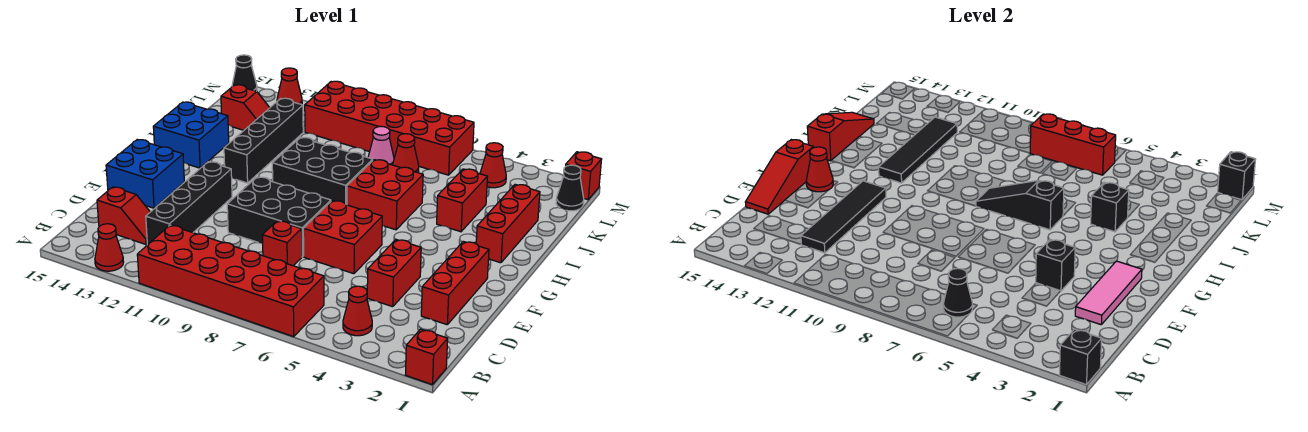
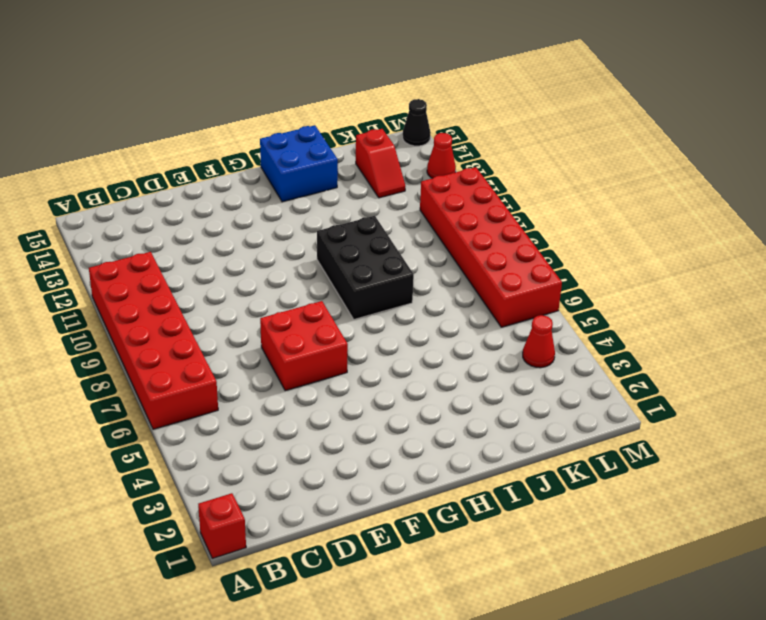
none -> red cone A13 level 1
none -> red cone B4 level 1
none -> black brick C12:F12 level 1
none -> red slope C13:C14 level 1 top 14

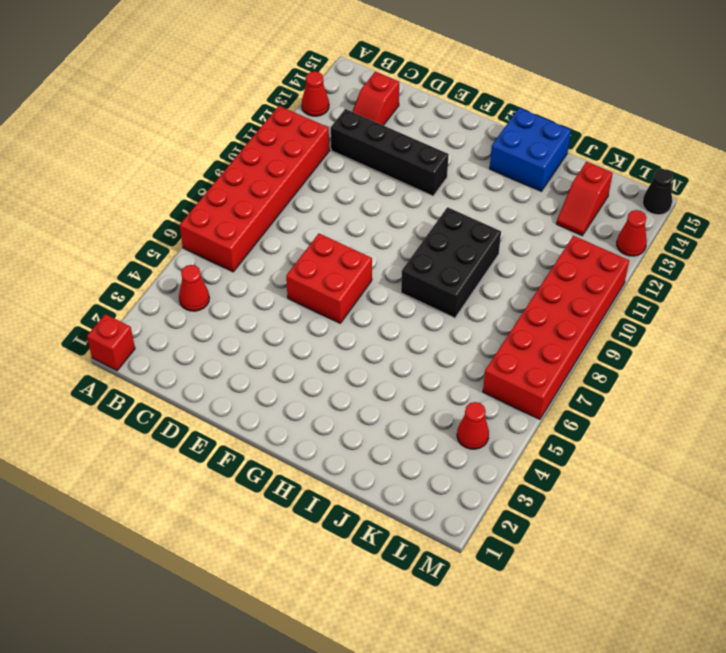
none -> red brick D2:F2 level 1
none -> red brick D4:E4 level 1
none -> red brick D8 level 1
none -> black brick E8:F10 level 1

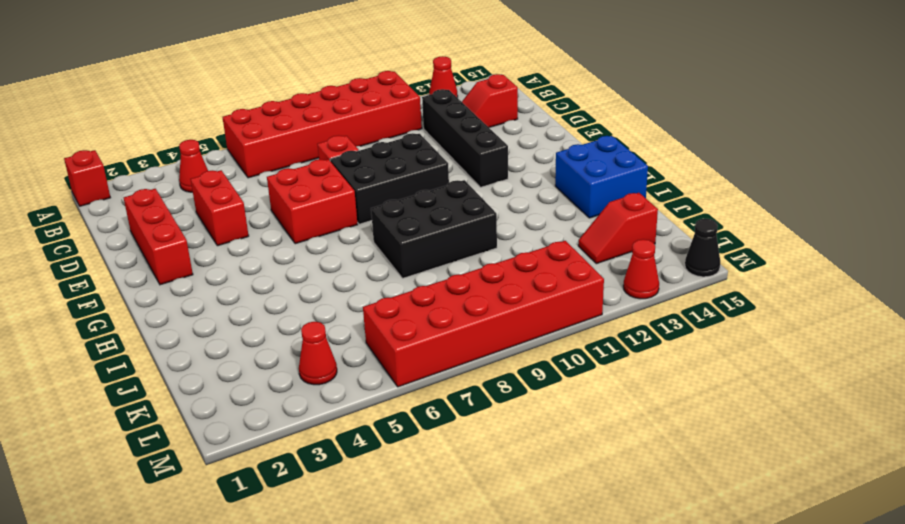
none -> blue brick E14:F15 level 1
none -> red brick H2:J2 level 1
none -> red brick H6:I7 level 1
none -> black brick H12:K12 level 1

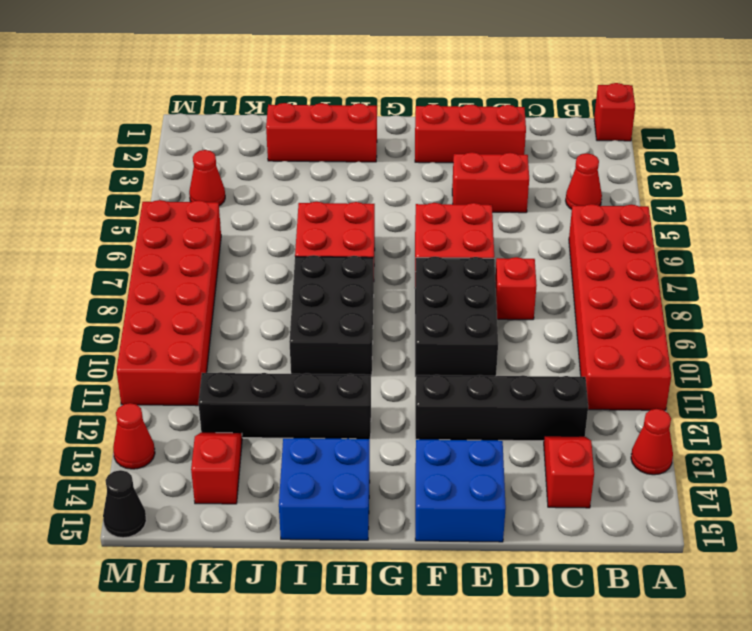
none -> red brick I4:J4 level 1
none -> red cone K7 level 1
none -> pink cone K8 level 1
none -> black cone L1 level 1

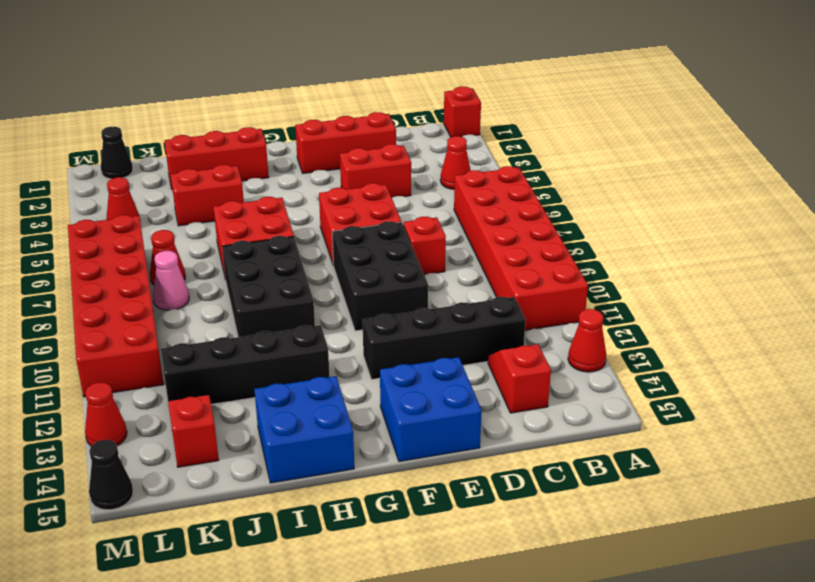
none -> red brick M1 level 1
none -> black brick A1 level 2
none -> black cone B6 level 2
none -> black tile C12:F12 level 2

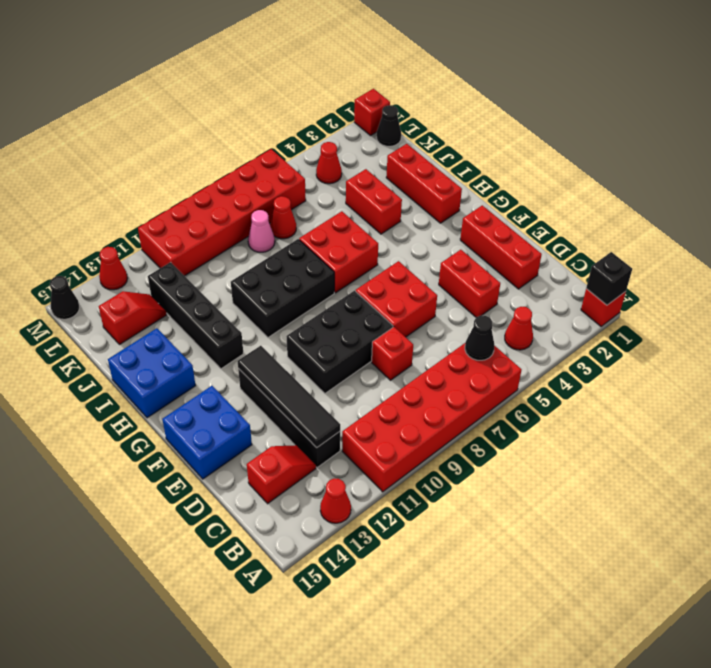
none -> pink tile D2:F2 level 2
none -> red slope D15:F15 level 2 top F
none -> black brick E4 level 2
none -> red cone F14 level 2

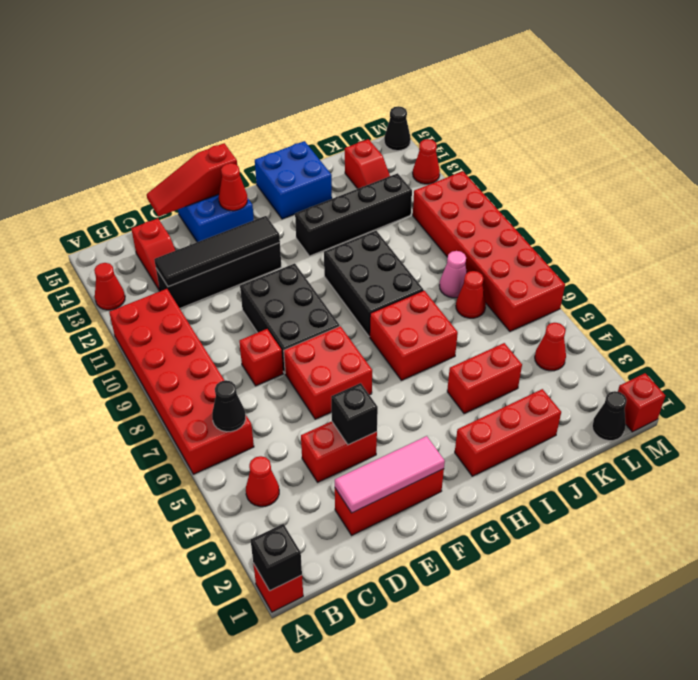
none -> black slope H6:H8 level 2 top 6
none -> black tile H12:K12 level 2
none -> red slope H15:J15 level 2 top H
none -> black brick I4 level 2

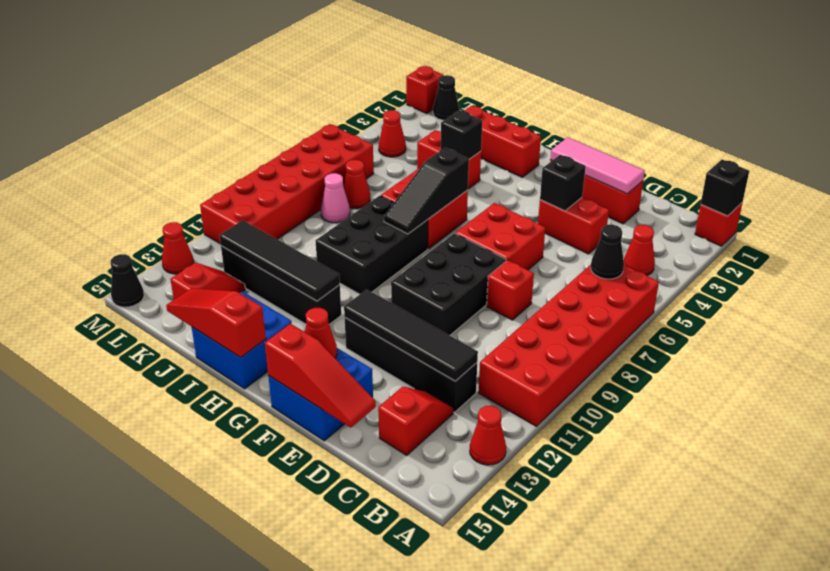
none -> red brick L6:L8 level 2
none -> black brick M1 level 2

